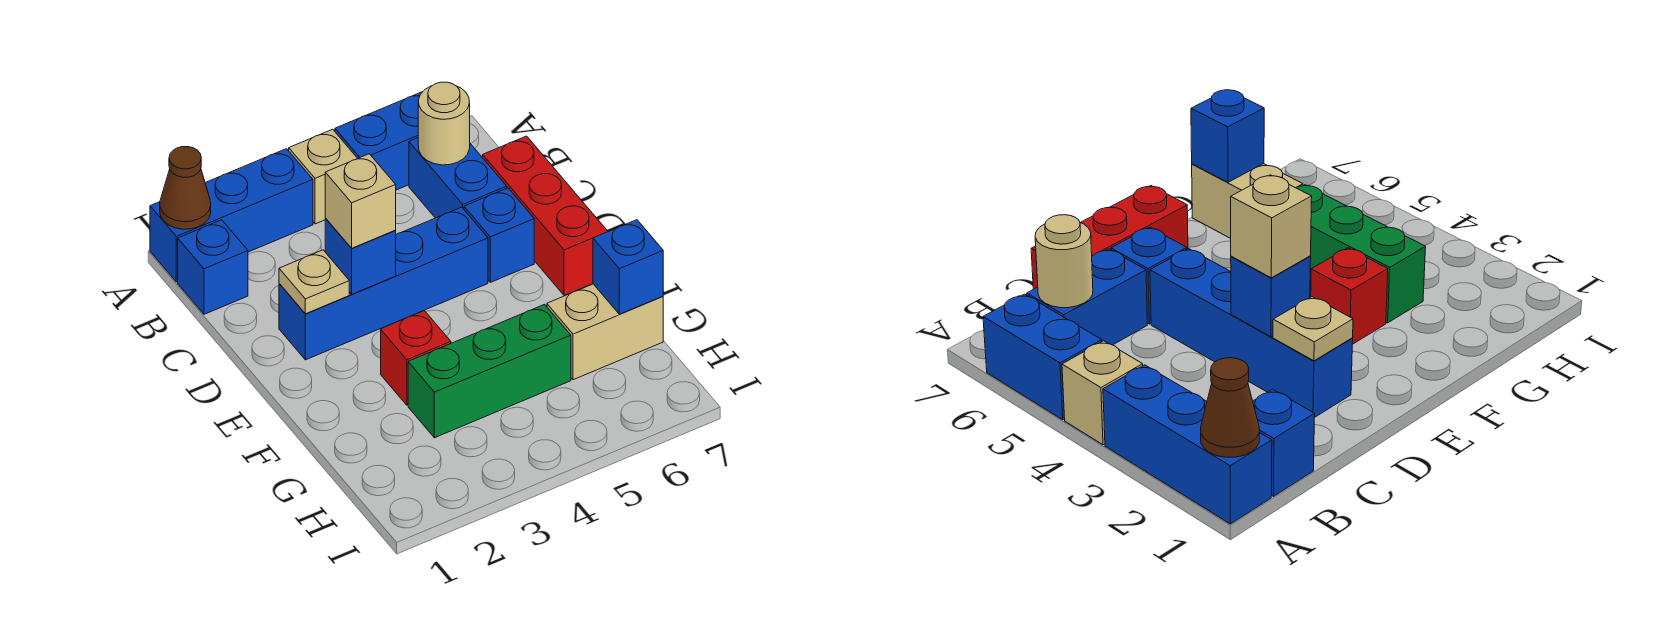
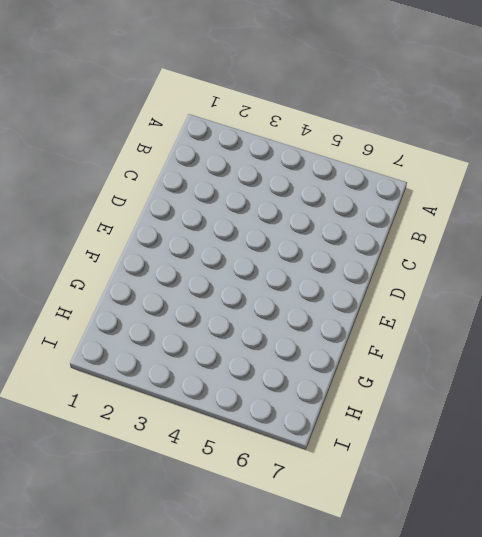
none -> blue brick A1:A3 level 1
none -> tan brick A4 level 1
none -> blue brick A5:A6 level 1

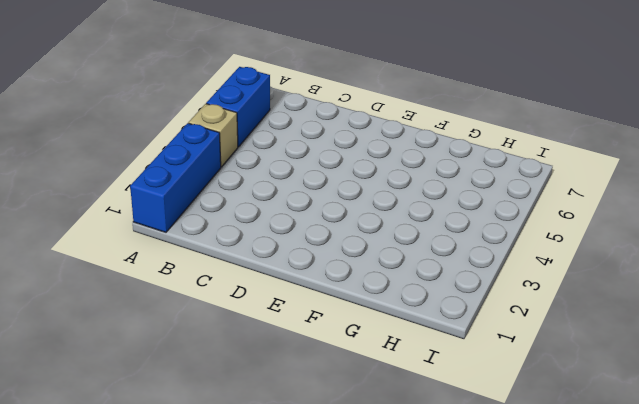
none -> blue brick B1 level 1
none -> blue brick B6:C6 level 1
none -> red brick C7:E7 level 1

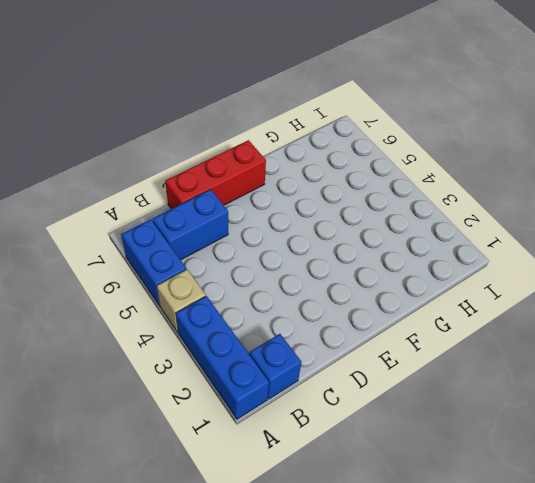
none -> blue brick D2:D5 level 1
none -> blue brick D6 level 1
none -> red brick F3 level 1

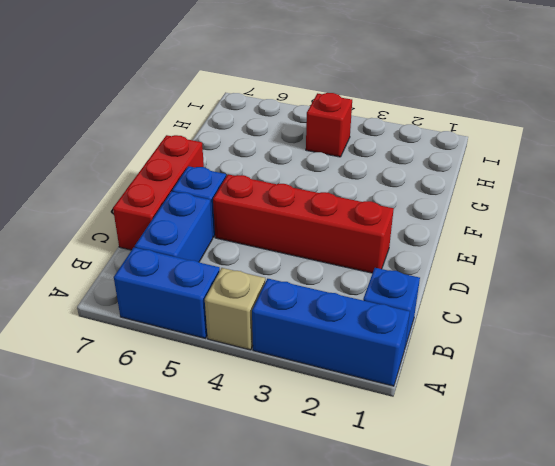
red brick D2:D5 level 1 -> blue brick D2:D5 level 1
red brick H4 level 1 -> red brick F3 level 1
none -> green brick G3:G5 level 1
none -> tan brick G6:G7 level 1
none -> brown cone A1 level 2

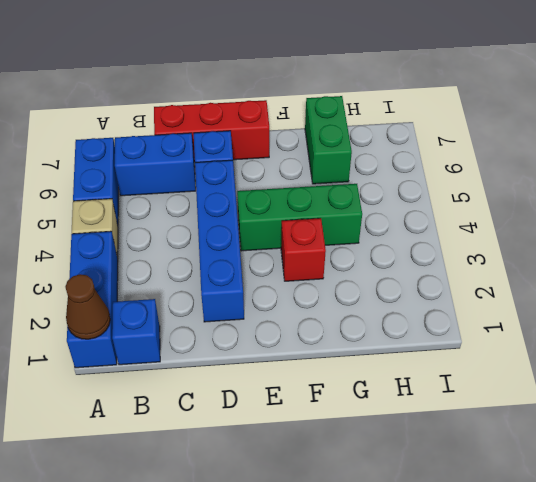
green brick E4:G4 level 1 -> green brick G3:G5 level 1
green brick G6:G7 level 1 -> tan brick G6:G7 level 1
none -> tan round brick B6 level 2
none -> tan plate D2 level 2
none -> blue brick D3 level 2

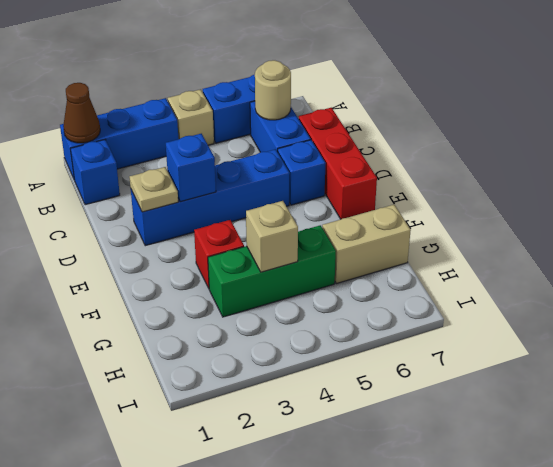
tan brick G4 level 2 -> tan brick D3 level 3
none -> blue brick G7 level 2

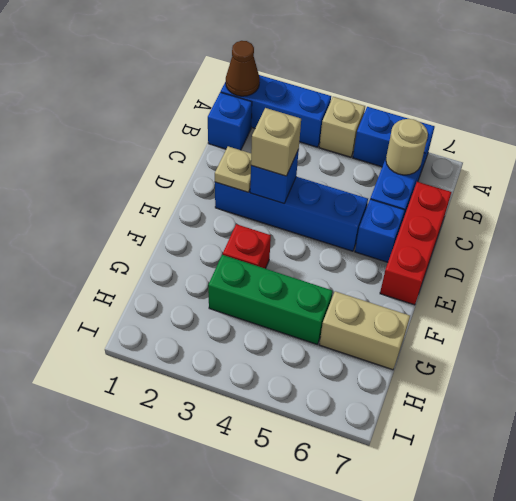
none -> blue brick G7 level 2

